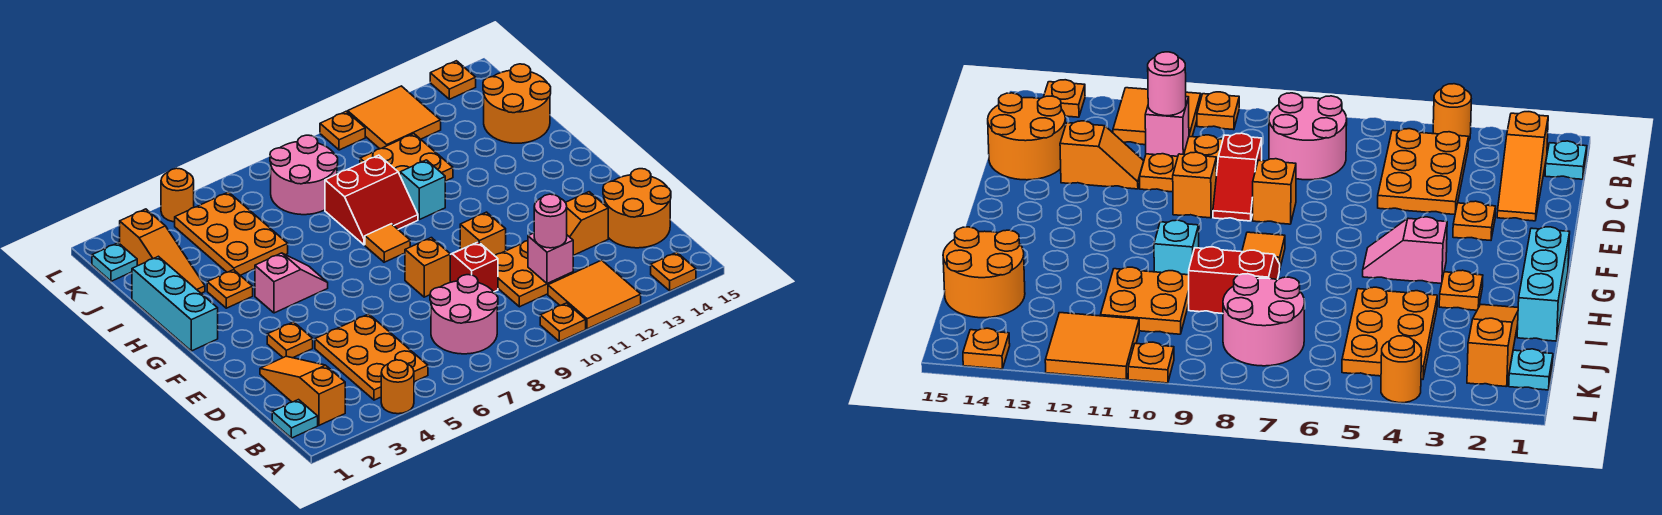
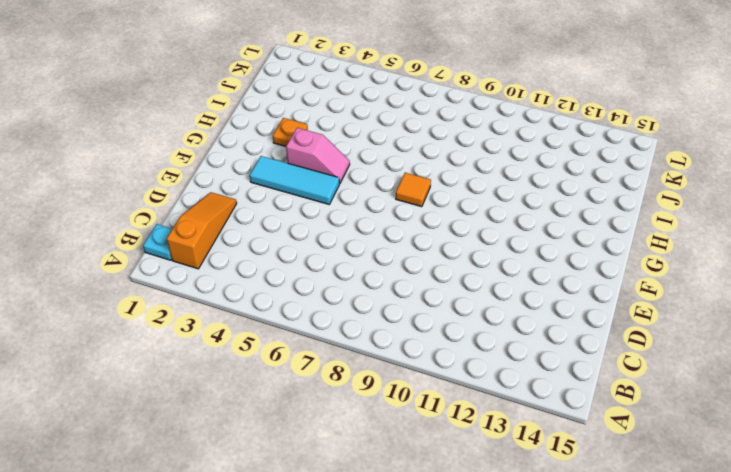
cyan tile F3:F5 level 1 -> none
none -> orange round brick A4 level 1
none -> orange plate A10 level 1
none -> orange tile A11:B12 level 1
none -> orange plate A14 level 1

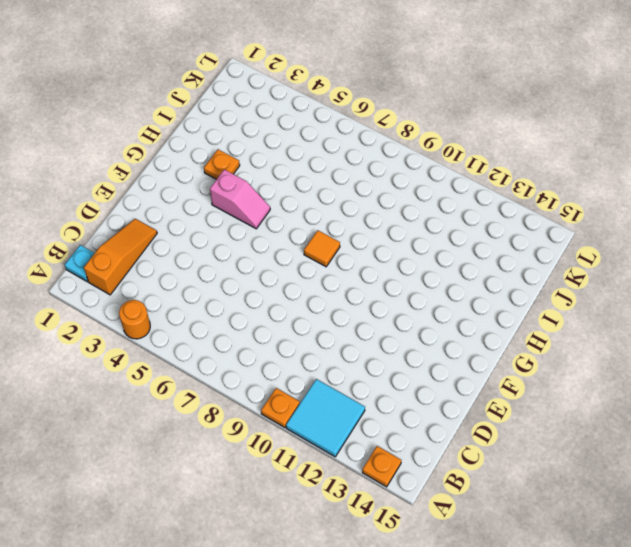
cyan tile A11:B12 level 1 -> orange tile A11:B12 level 1
none -> orange plate B4:D5 level 1
none -> pink round brick B7:C8 level 1
none -> orange plate C10:D11 level 1
none -> orange round brick C14:D15 level 1

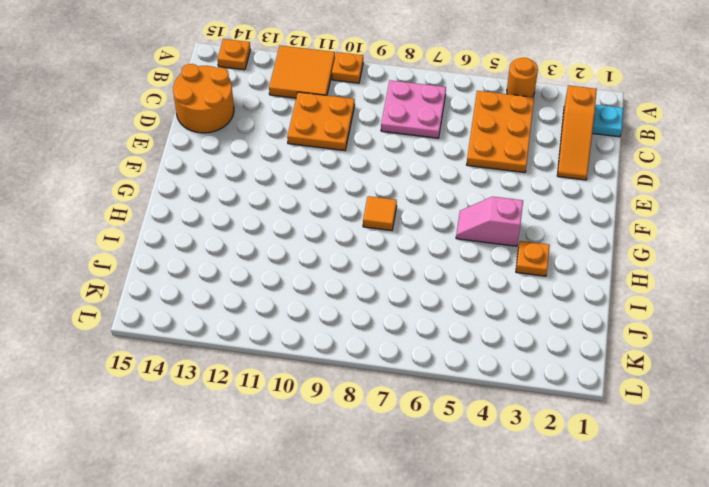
pink plate B7:C8 level 1 -> pink round brick B7:C8 level 1
none -> red slope D9:E9 level 1 top D
none -> orange slope D12:D13 level 1 top 13
none -> orange plate E3 level 1
none -> orange brick E8 level 1

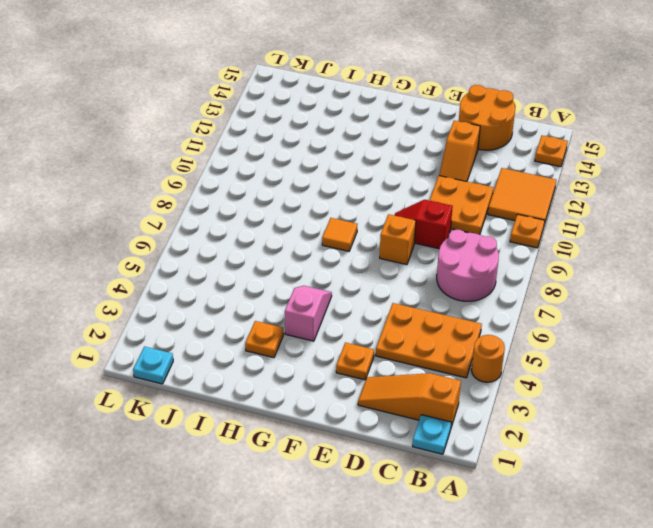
none -> orange brick E10 level 1
none -> cyan brick G1:I1 level 1
none -> red slope H8:I9 level 1 top I
none -> cyan brick H10 level 1

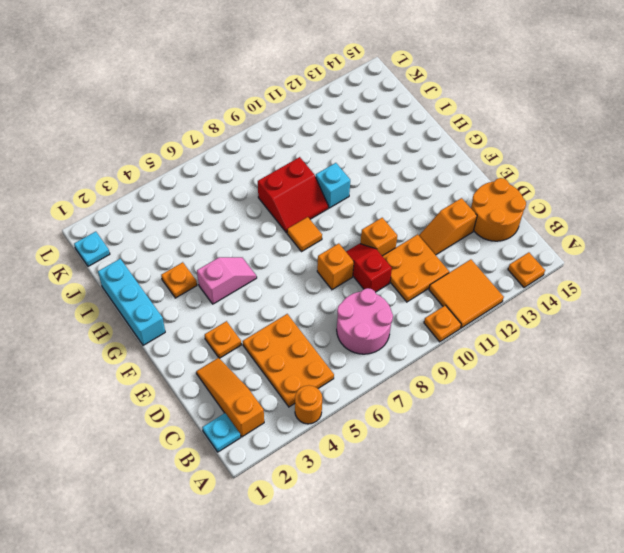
none -> orange slope I2:K2 level 1 top K
none -> orange plate I4:K5 level 1
none -> orange plate I10:J11 level 1
none -> orange round brick I14:J15 level 1

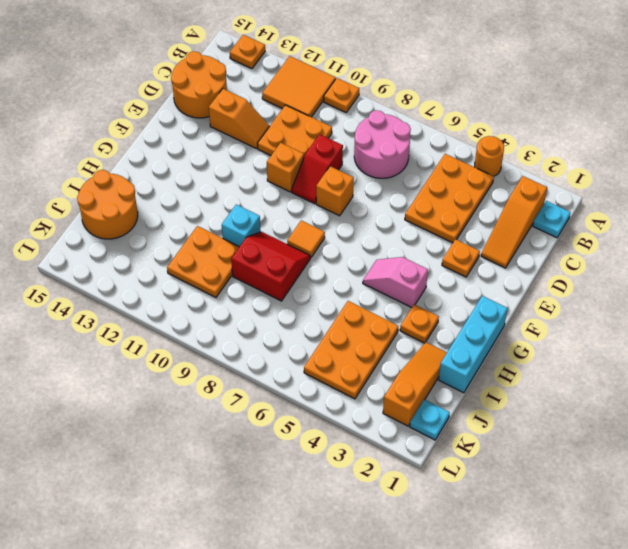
none -> pink round brick J7:K8 level 1
none -> orange tile K11:L12 level 1
none -> orange round brick L4 level 1
none -> orange plate L10 level 1

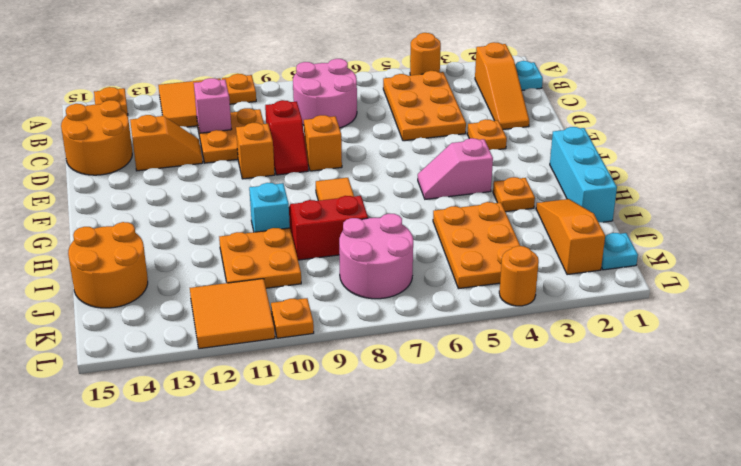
none -> orange plate L14 level 1
none -> pink round brick C11 level 3

